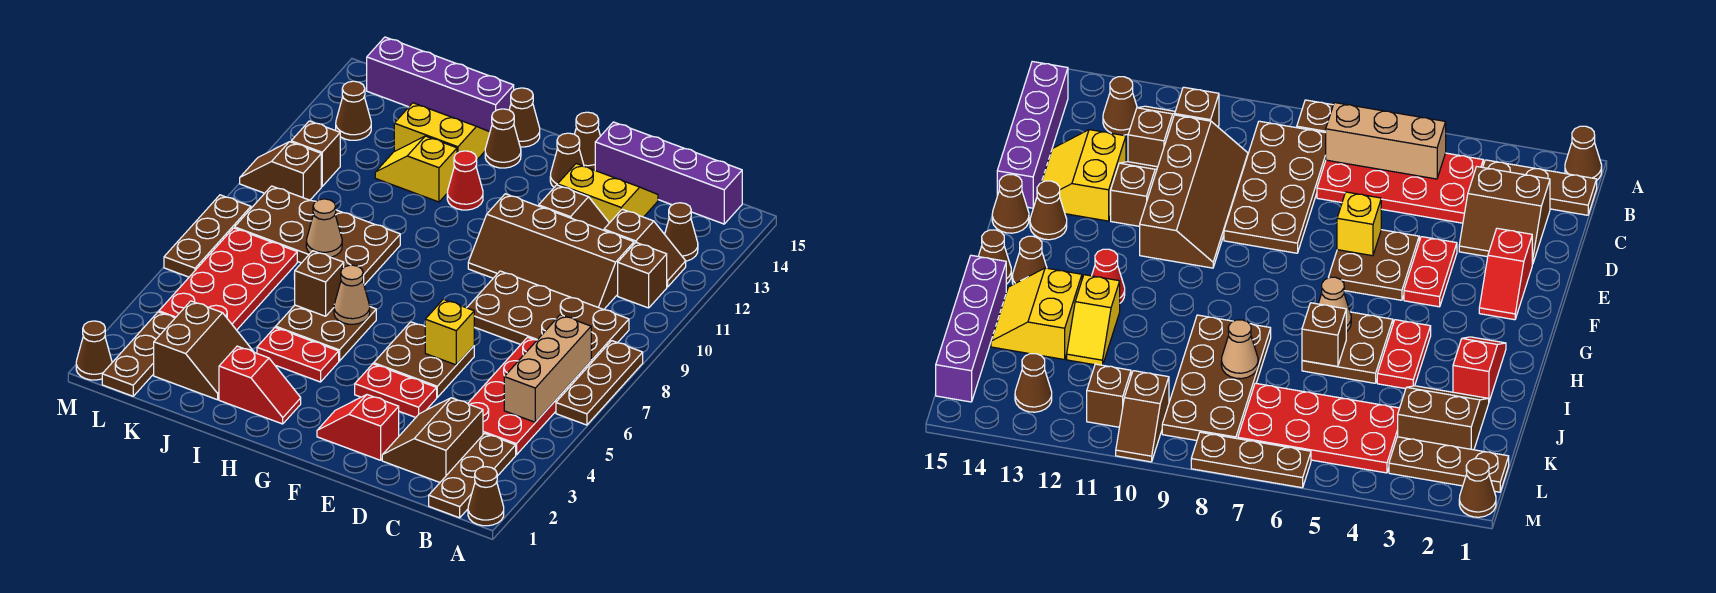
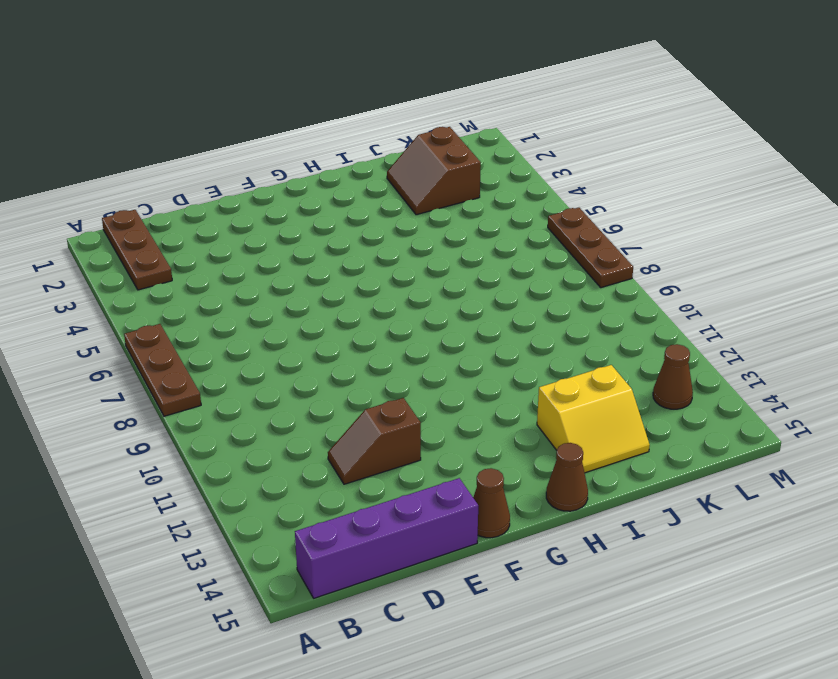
none -> brown cone A1 level 1
none -> red plate B4:C7 level 1
none -> brown plate B8:E9 level 1
none -> brown brick B11 level 1

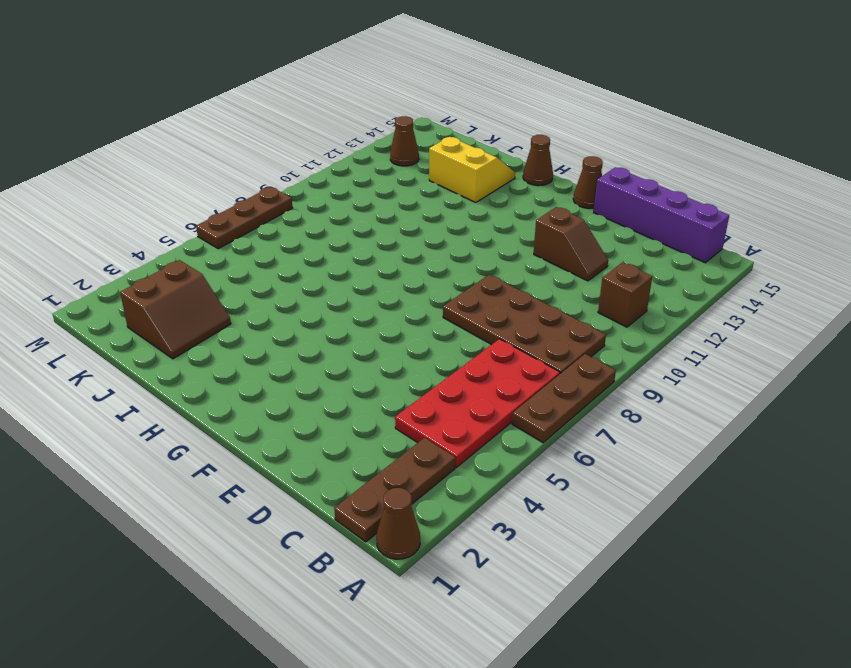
none -> brown slope B12:C12 level 1 top C
none -> brown cone B13 level 1
none -> brown slope C2:D3 level 1 top C
none -> brown slope C10:F11 level 1 top 11

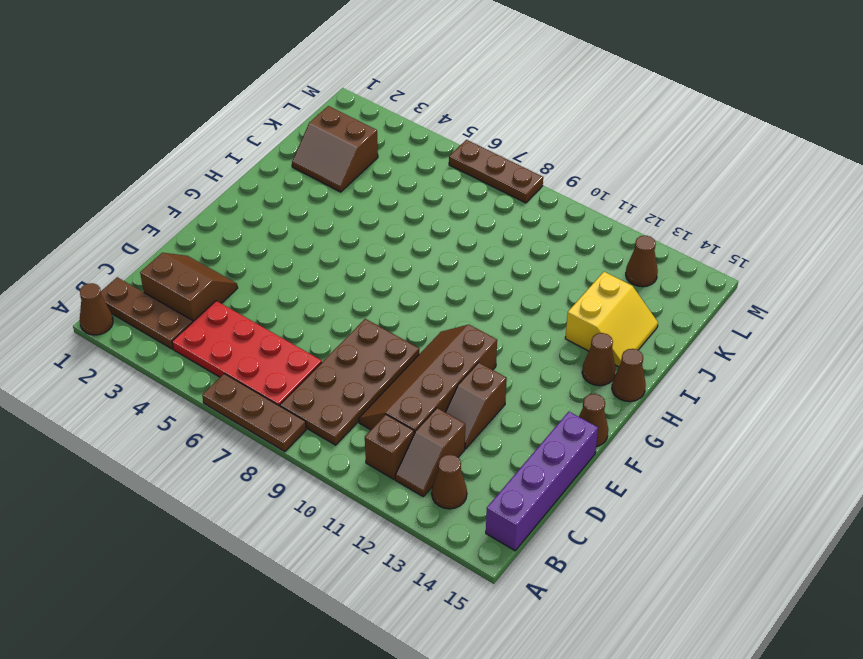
none -> yellow slope D13:E14 level 1 top 13
none -> red slope E2:F2 level 1 top E
none -> red plate E4:F4 level 1
none -> brown plate E5:F6 level 1

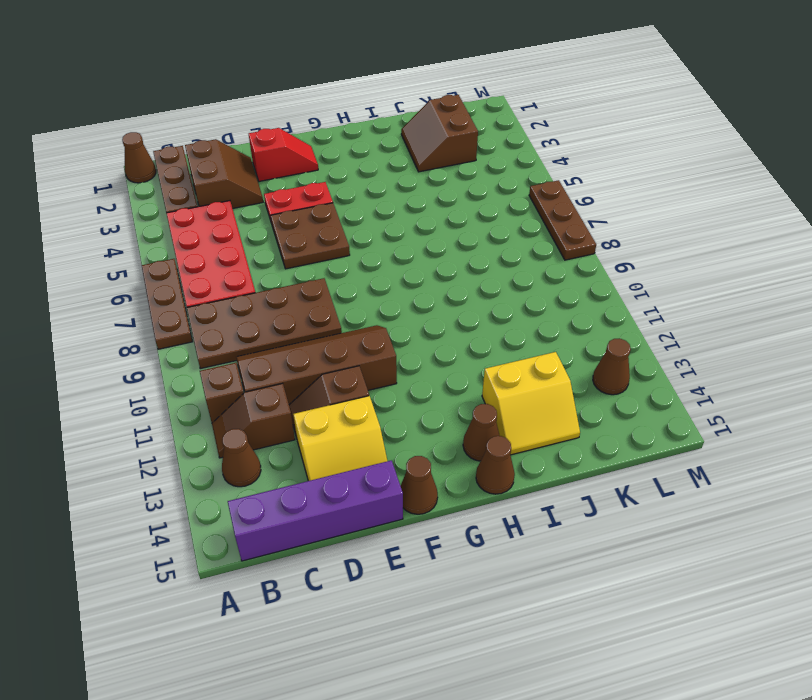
none -> brown cone F14 level 1
none -> red slope H2:I2 level 1 top I
none -> red plate H4:I4 level 1
none -> brown plate H5:I6 level 1

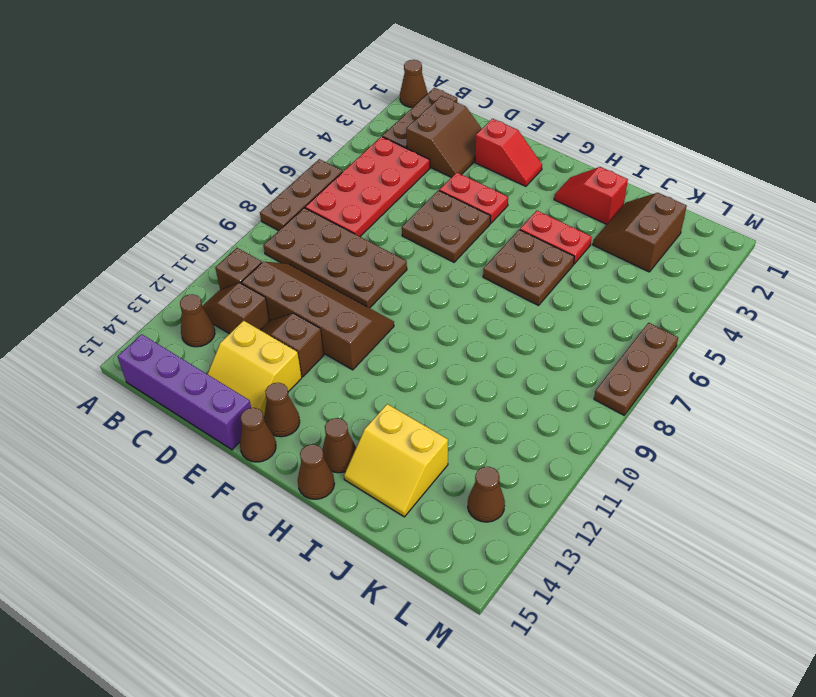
none -> red cone H12 level 1
none -> brown plate I8:L9 level 1
none -> yellow slope I12:J12 level 1 top I
none -> purple brick I15:L15 level 1

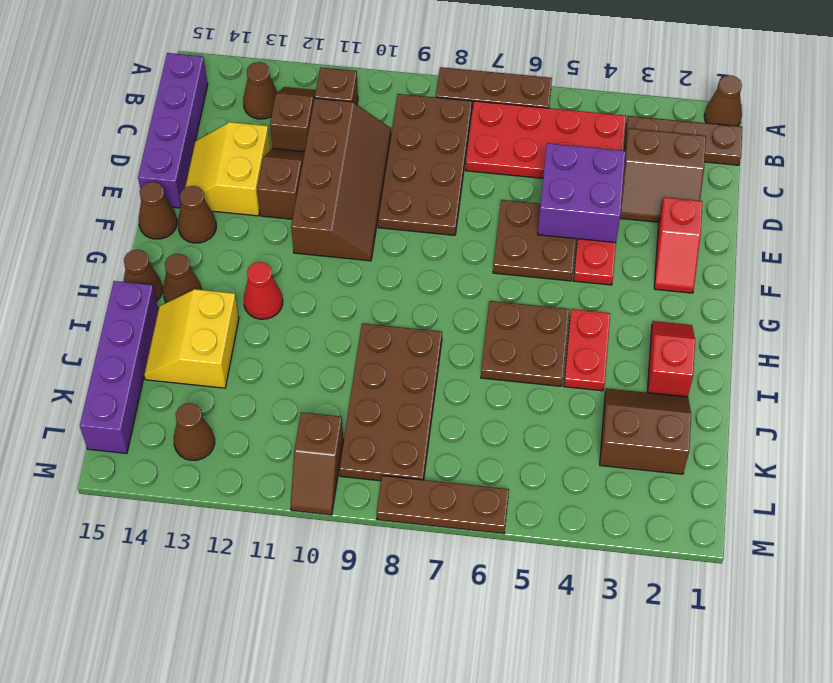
purple brick D4:E5 level 2 -> none
none -> yellow slope I12:J12 level 1 top I
none -> red plate K4:L7 level 1
none -> brown plate L1:L3 level 1
none -> brown brick L11 level 1

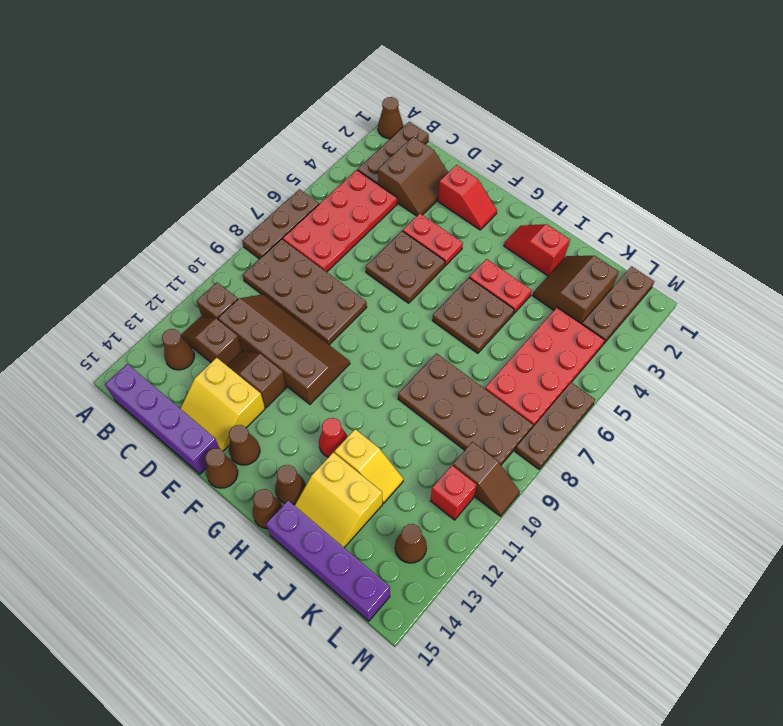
red brick L11 level 1 -> brown brick L11 level 1
none -> brown cone M1 level 1
none -> tan brick B5:B7 level 2
none -> yellow brick E6 level 2
none -> tan cone H6 level 2

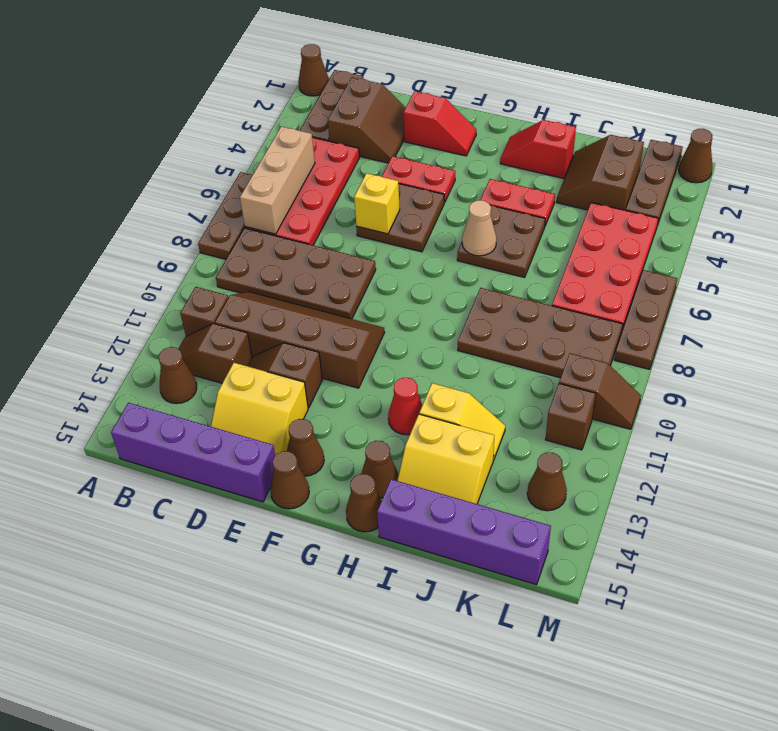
none -> brown brick I6 level 2
none -> tan cone J8 level 2

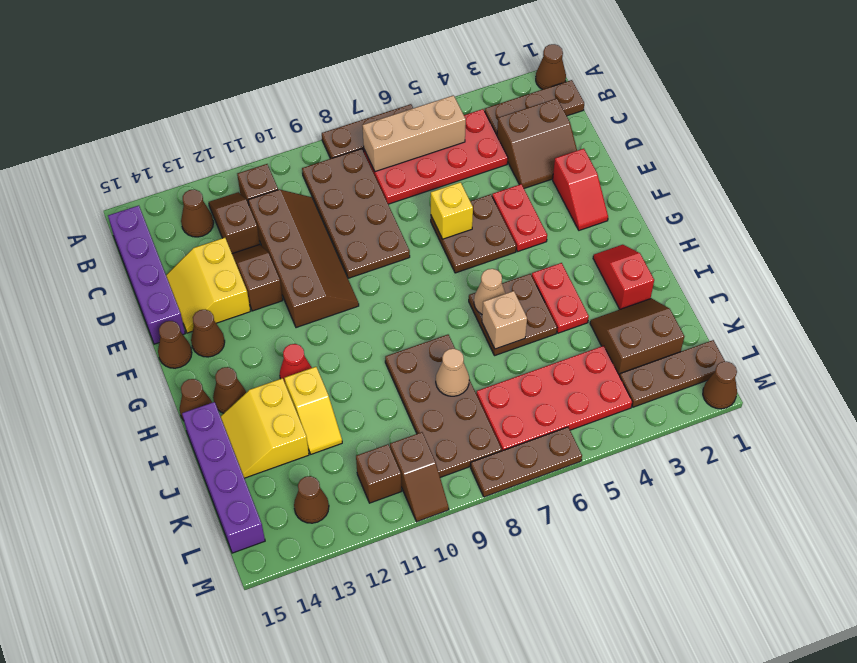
tan brick I6 level 2 -> brown brick I6 level 2

